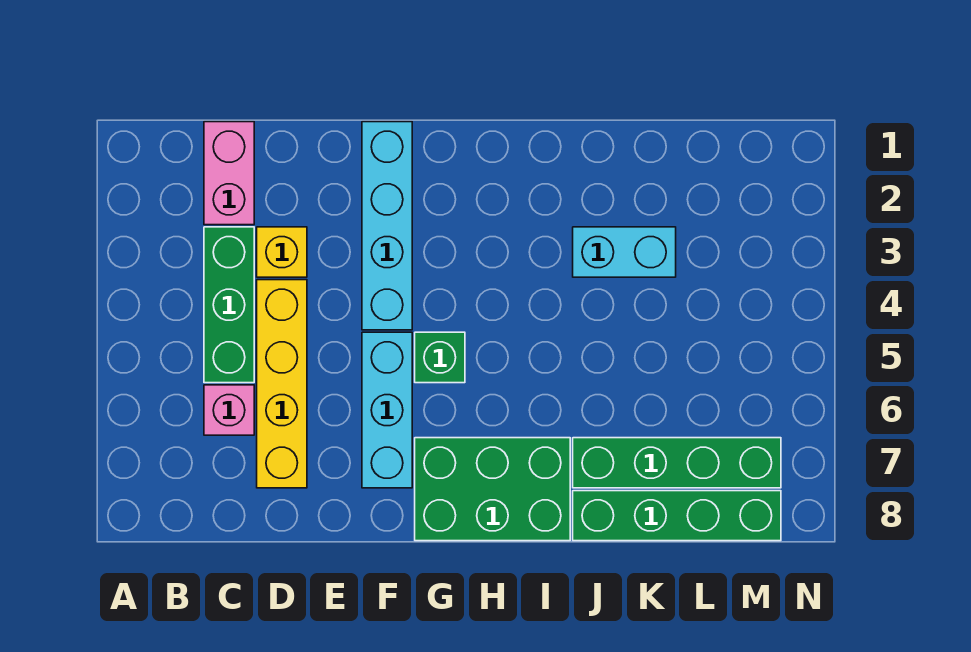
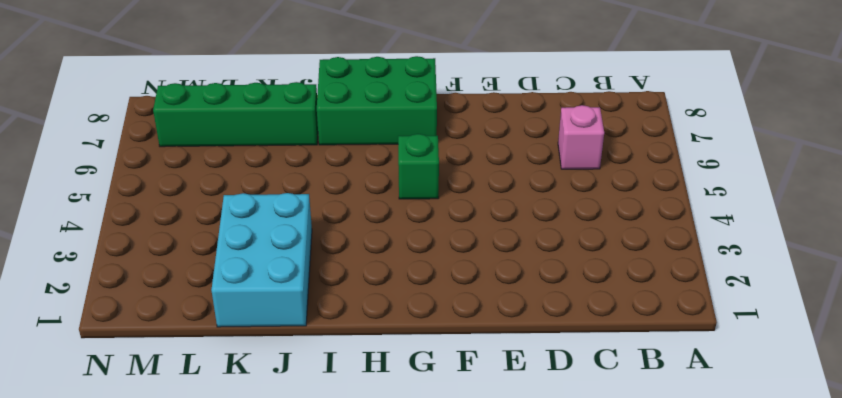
cyan brick J1:K3 level 1 -> cyan brick J3:K3 level 1
none -> pink brick C1:C2 level 1
none -> green brick C3:C5 level 1
none -> yellow brick D3 level 1

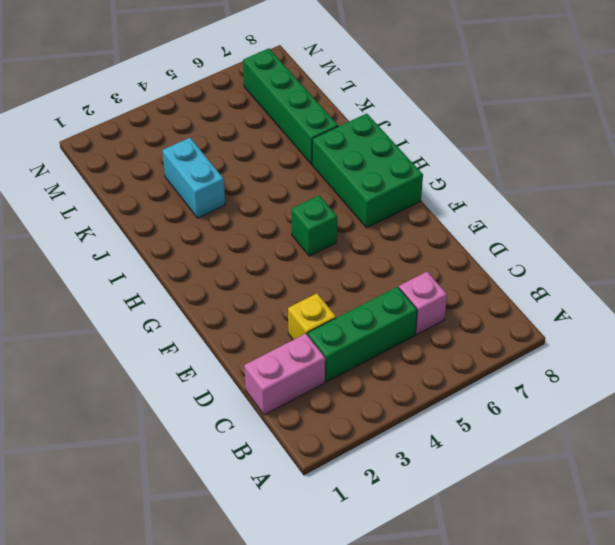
none -> yellow brick D4:D7 level 1
none -> cyan brick F1:F4 level 1
none -> cyan brick F5:F7 level 1

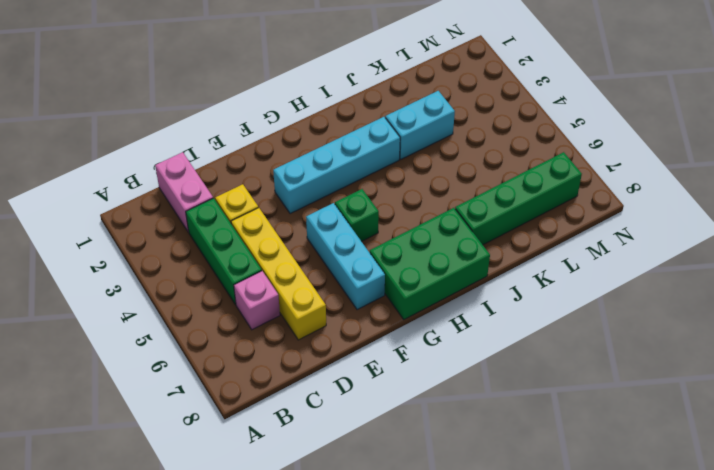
cyan brick F3:I3 level 1 -> cyan brick F1:F4 level 1
none -> green brick J8:M8 level 1

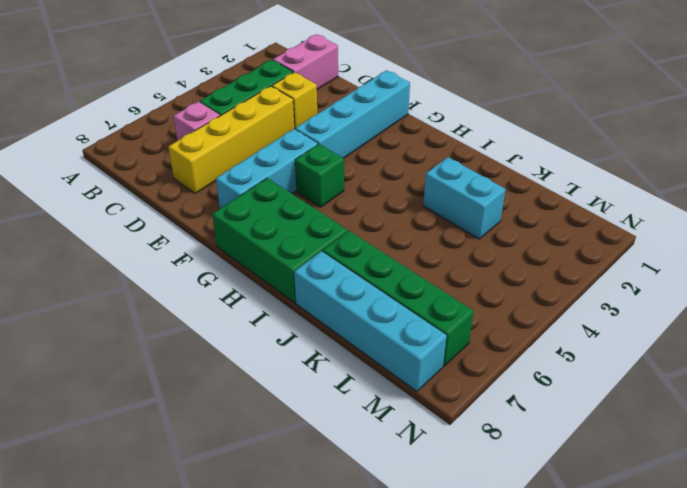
cyan brick J8:M8 level 1 -> green brick J8:M8 level 1

